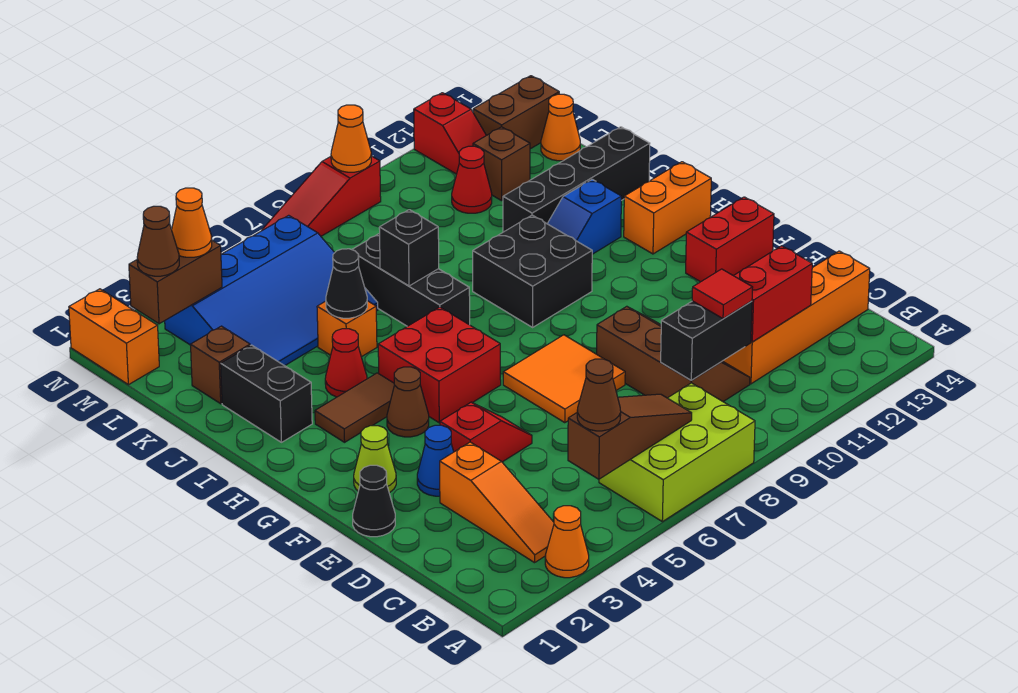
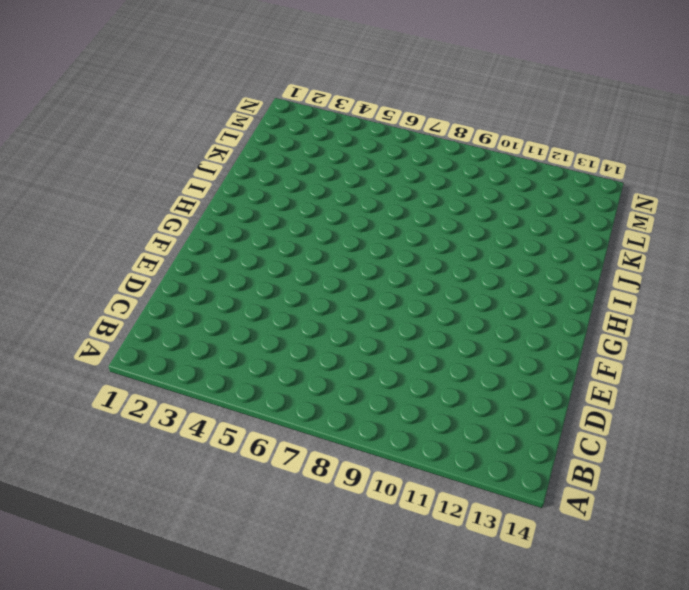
none -> orange cone A3 level 1
none -> lime brick A6:B8 level 1
none -> orange slope B3:D3 level 1 top D
none -> brown slope C9:E10 level 1 top 9

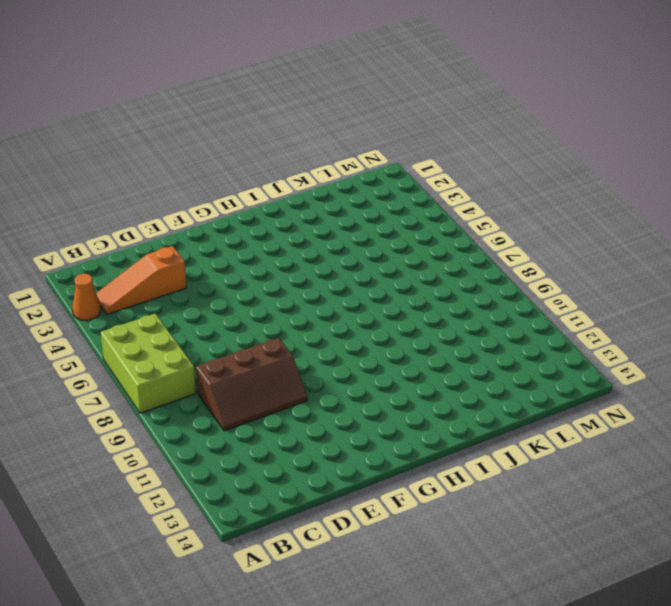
none -> orange brick C11:C14 level 1
none -> black cone E1 level 1
none -> blue cone E3 level 1
none -> red slope E4:E5 level 1 top 4

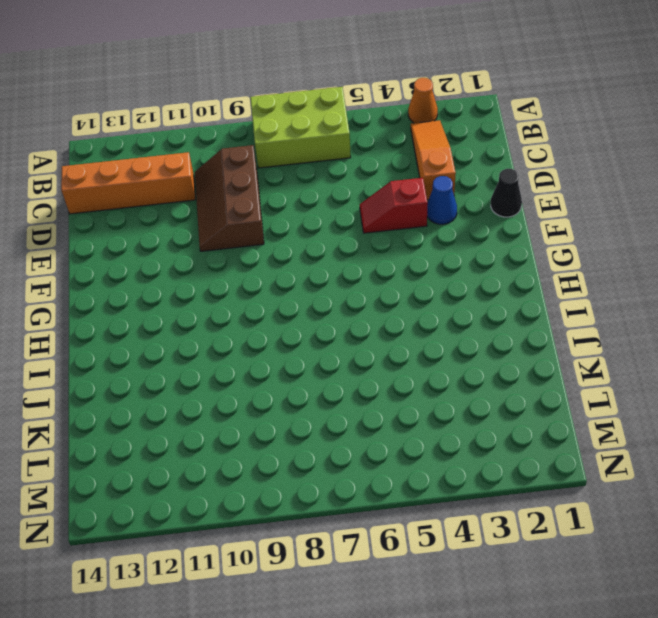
none -> orange tile E7:F8 level 1
none -> lime cone F2 level 1
none -> red brick F13:F14 level 1
none -> brown cone G4 level 1

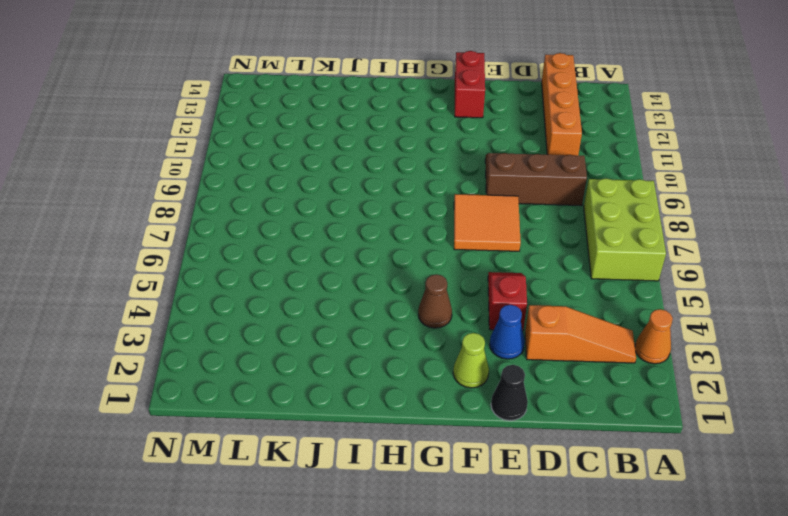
none -> red brick G5:H6 level 1
none -> brown tile H3:H4 level 1
none -> black brick H9:I10 level 1
none -> orange brick H13:H14 level 1

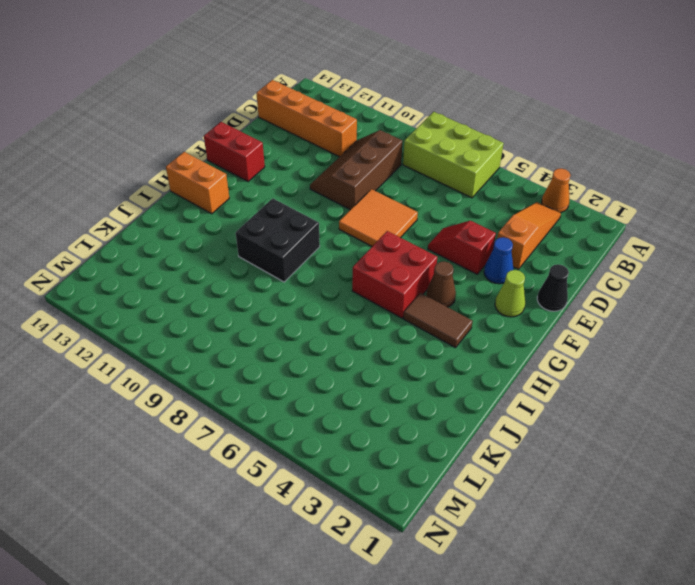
none -> black brick I2:J2 level 1
none -> red cone I4 level 1
none -> black brick I7:K7 level 1
none -> blue slope I11:I12 level 1 top 12

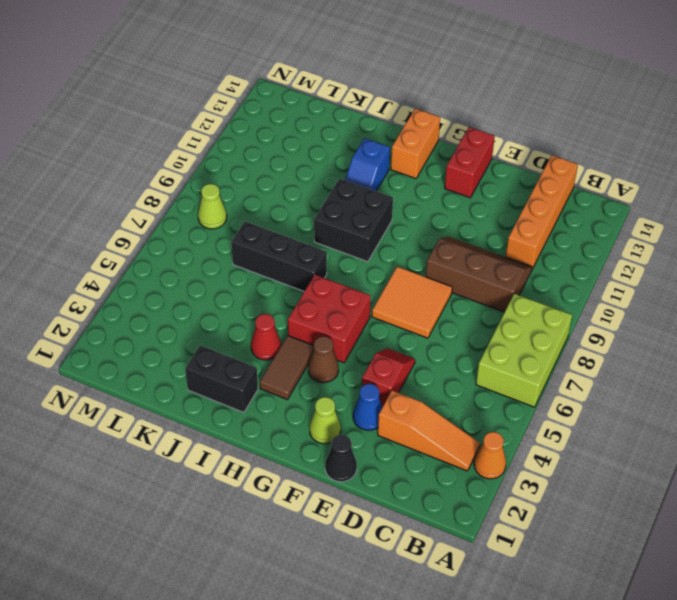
lime cone M8 level 1 -> none
none -> orange brick J5 level 1
none -> black brick J11:J14 level 1
none -> brown brick K2 level 1
none -> blue slope K3:M6 level 1 top M

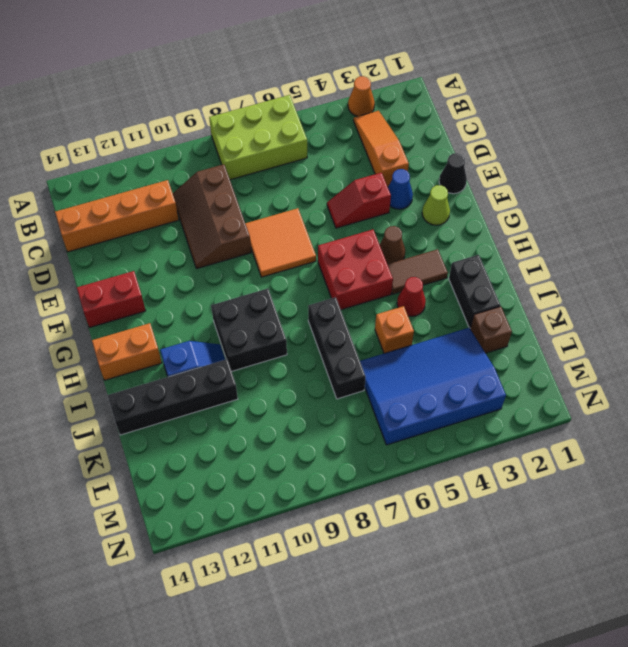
none -> red cone L11 level 1
none -> brown brick L12 level 1
none -> orange cone L14 level 1
none -> orange brick M1:N1 level 1

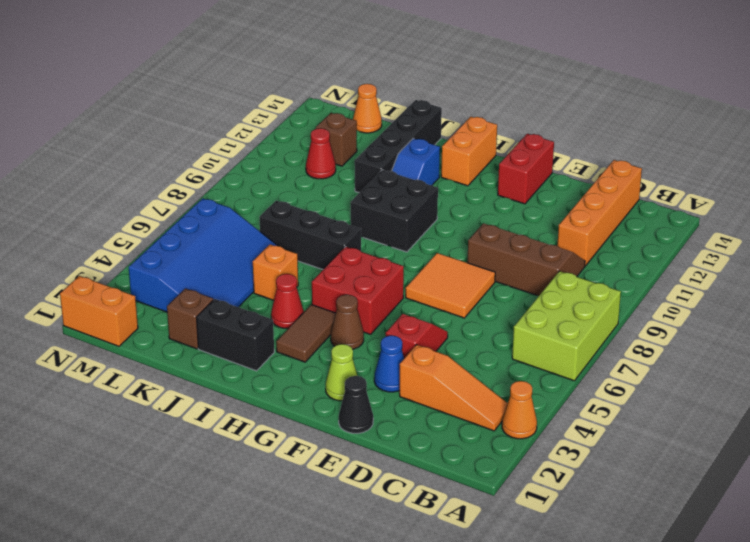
none -> red slope M12:N12 level 1 top N
none -> brown brick M13:M14 level 1
none -> red slope N7:N9 level 1 top 9
none -> brown slope B5:B7 level 2 top 5

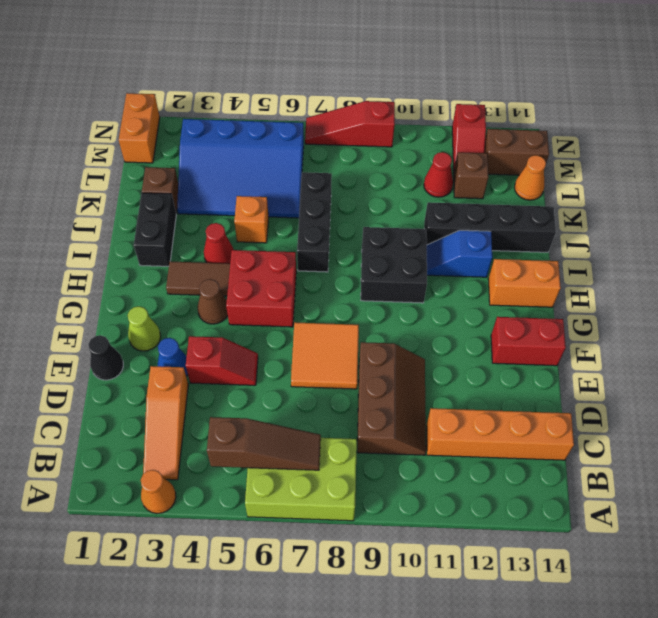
none -> black brick C9:C10 level 2
none -> red brick C11:C12 level 2
none -> black cone J5 level 2
none -> black brick J7 level 2

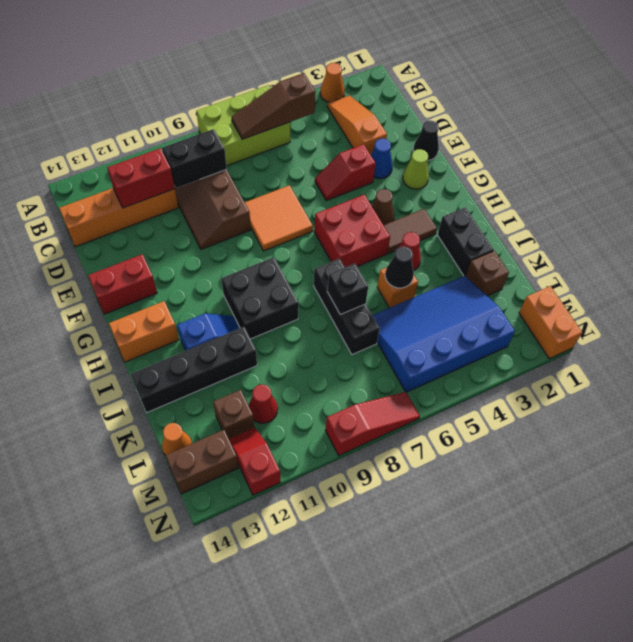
none -> brown brick M2:M3 level 2
none -> orange cone N9 level 2
none -> brown cone B5 level 3
none -> red tile C10 level 3

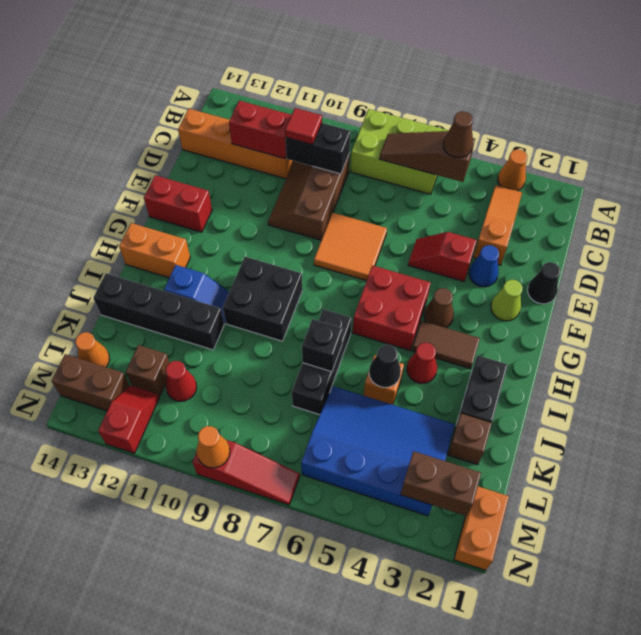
none -> brown cone M2 level 3
none -> orange cone M3 level 3

